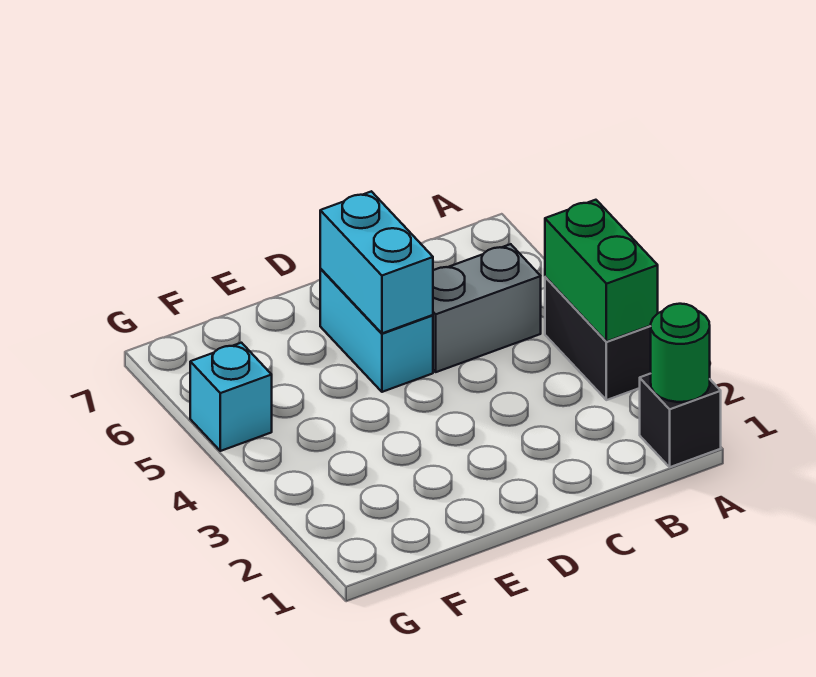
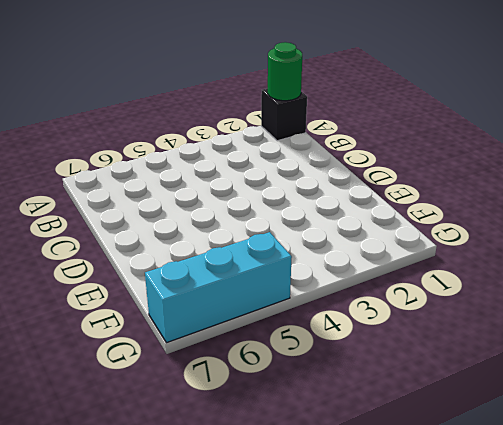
cyan brick G5:G7 level 1 -> cyan brick G5 level 1
none -> black brick A3:A4 level 1
none -> grey brick B5:C5 level 1

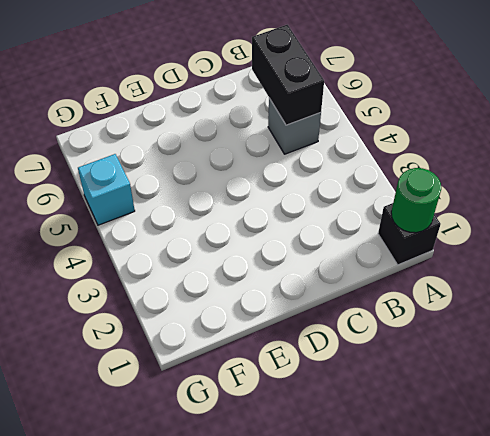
grey brick B5 level 1 -> grey brick B5:C5 level 1
black brick B5:B6 level 2 -> black brick A3:A4 level 1
none -> cyan brick D5:D6 level 1
none -> green brick A3:A4 level 2

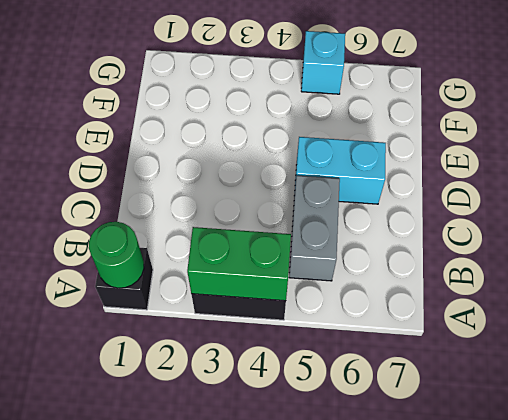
none -> cyan brick D5:D6 level 2

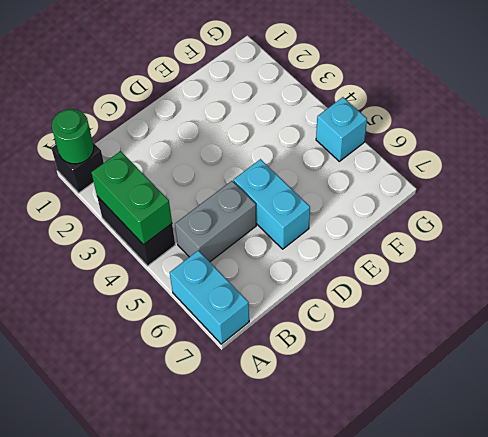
cyan brick A6:A7 level 1 -> cyan brick D5:D6 level 2

